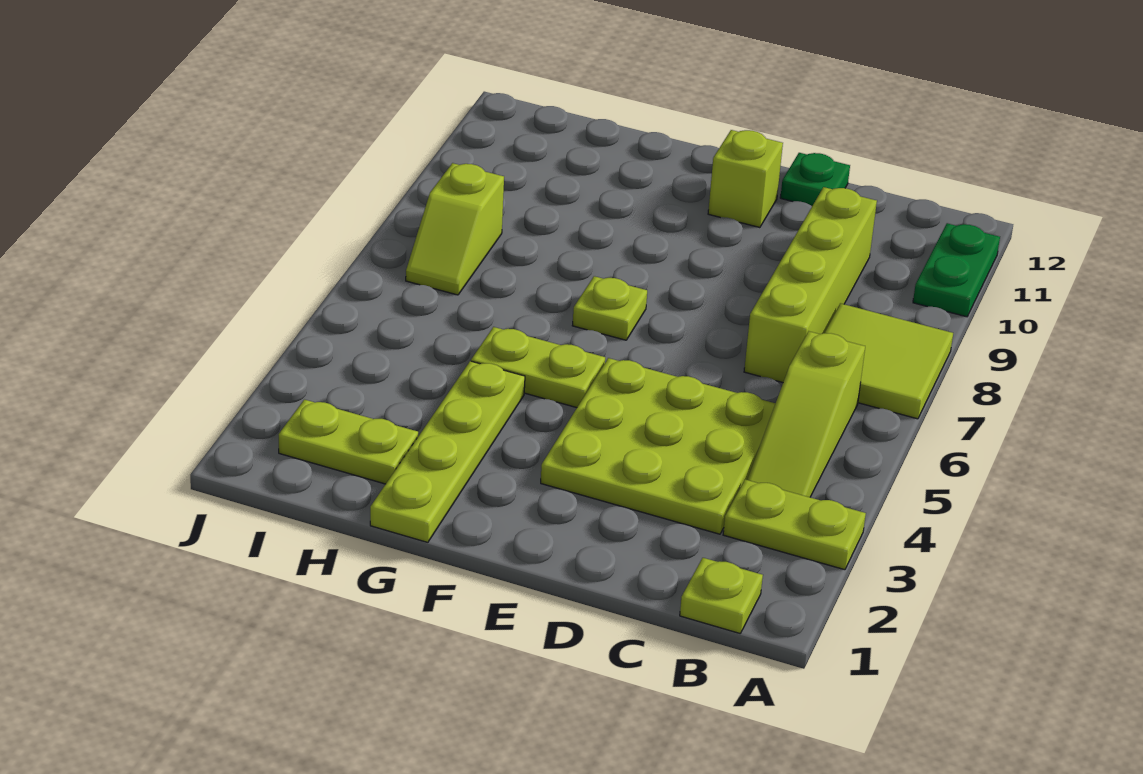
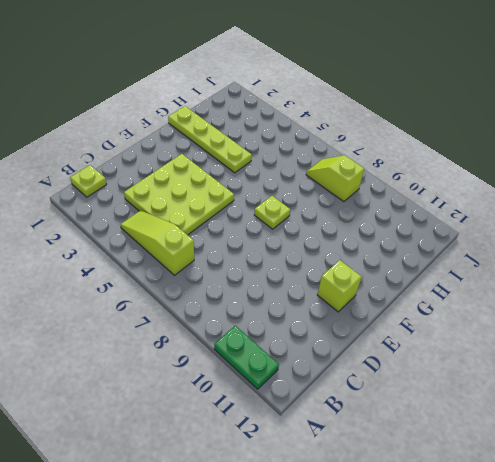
none -> lime plate A3:B3 level 1
none -> lime tile A7:B8 level 1
none -> lime brick C7:C10 level 1

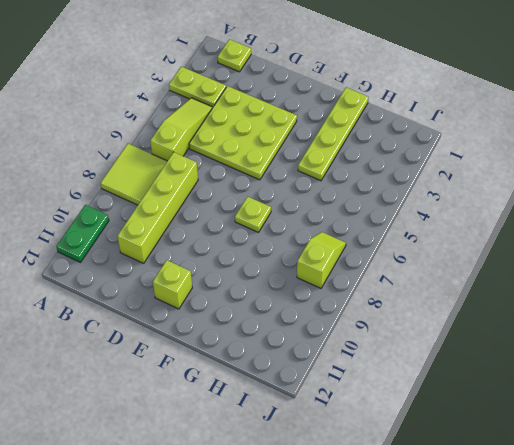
none -> green plate D12 level 1
none -> lime plate F5:G5 level 1
none -> lime plate H2:I2 level 1

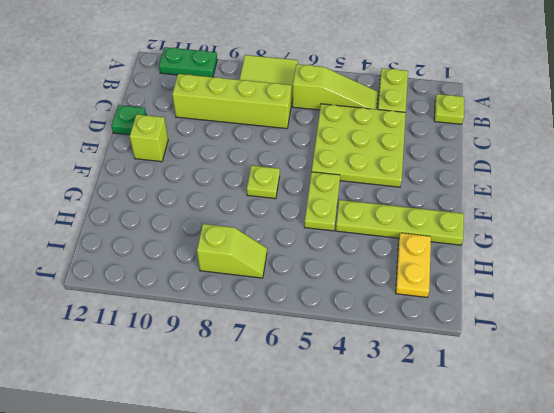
yellow plate H2:I2 level 1 -> lime plate H2:I2 level 1

